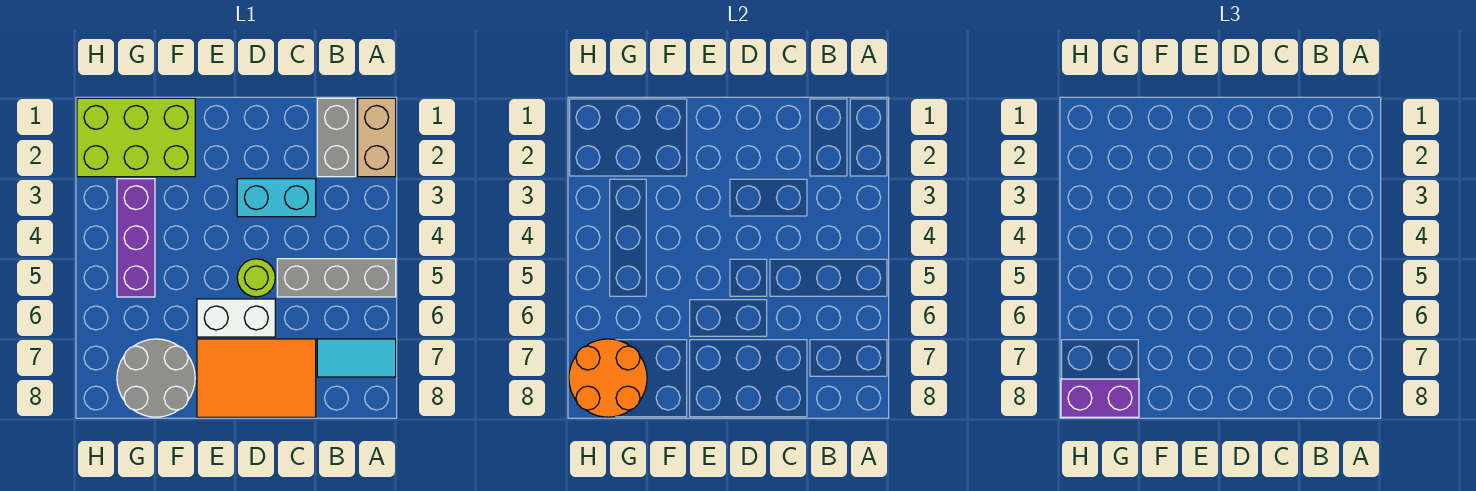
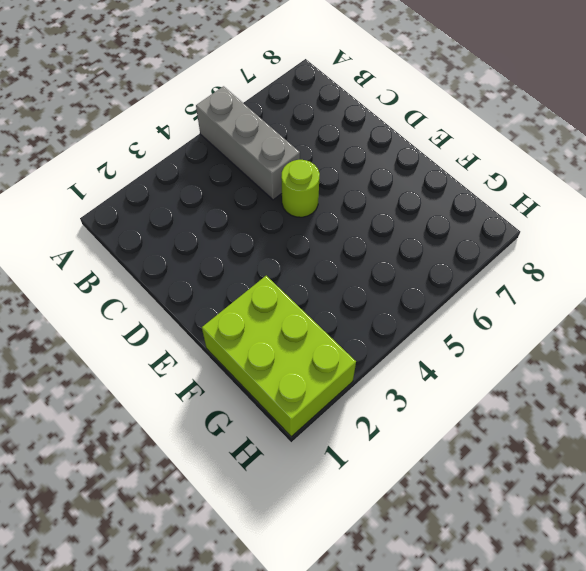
none -> tan brick A1:A2 level 1
none -> cyan tile A7:B7 level 1
none -> grey brick B1:B2 level 1

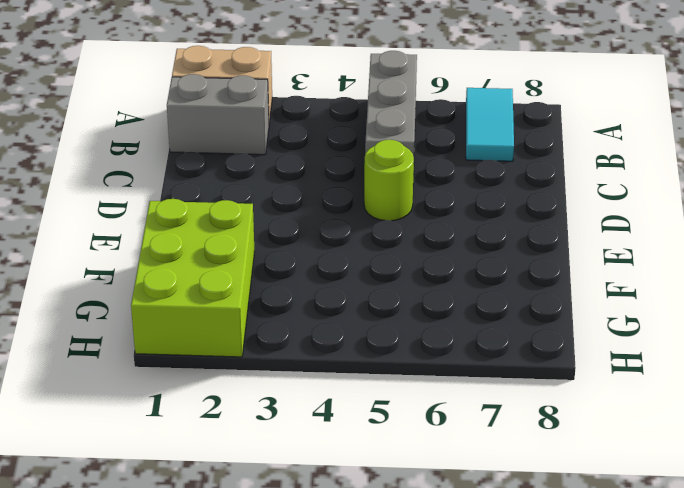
none -> cyan brick C3:D3 level 1
none -> orange tile C7:E8 level 1
none -> white brick D6:E6 level 1

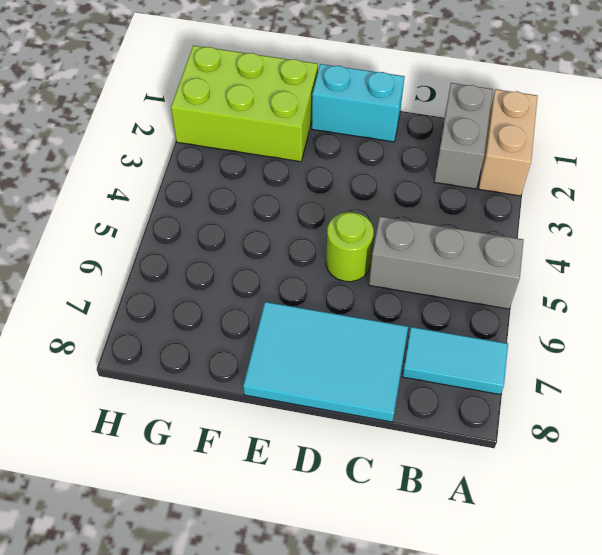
cyan tile C7:E8 level 1 -> orange tile C7:E8 level 1
cyan brick D1:E1 level 1 -> cyan brick C3:D3 level 1
none -> white brick D6:E6 level 1
none -> grey round brick F7:G8 level 1
none -> purple brick G3:G5 level 1

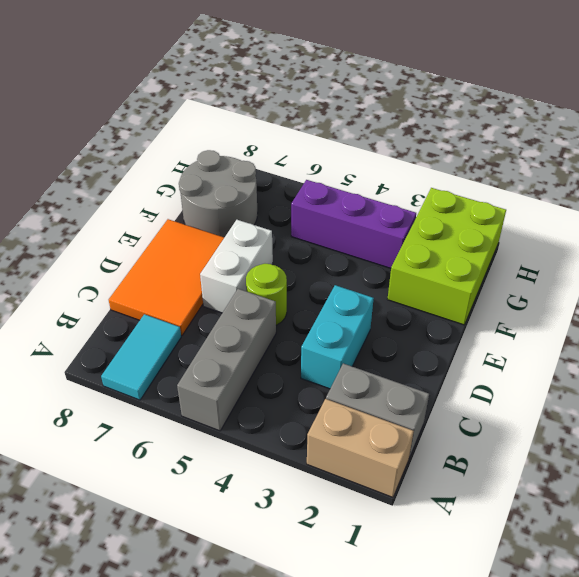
none -> orange round brick G7:H8 level 2
none -> purple brick G8:H8 level 3

